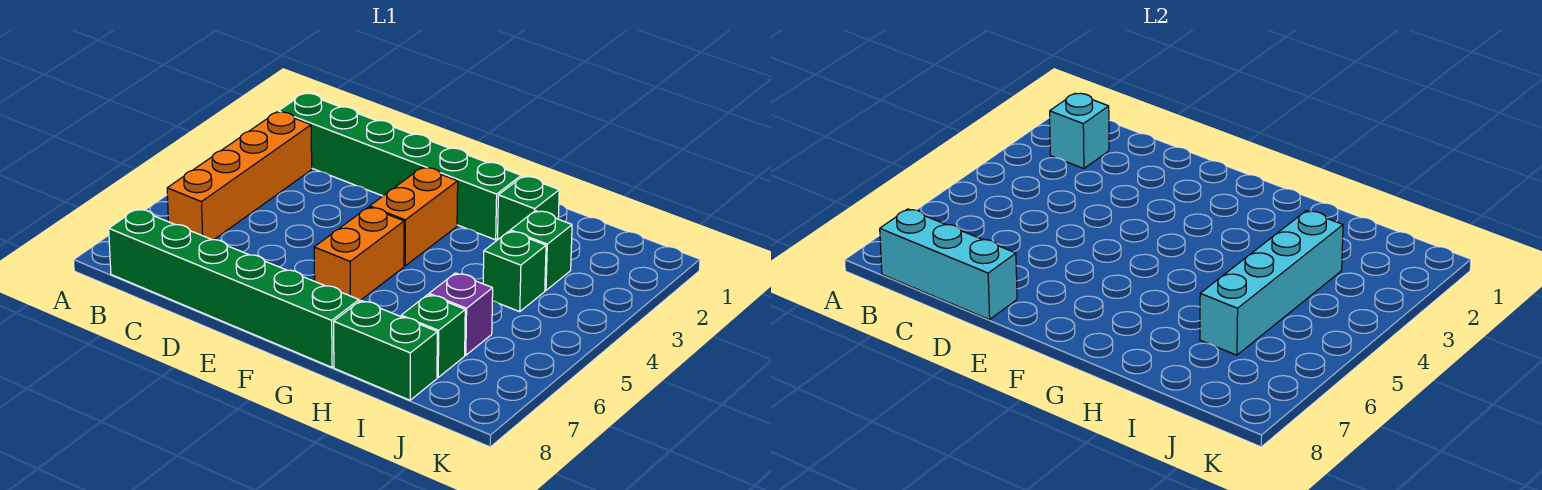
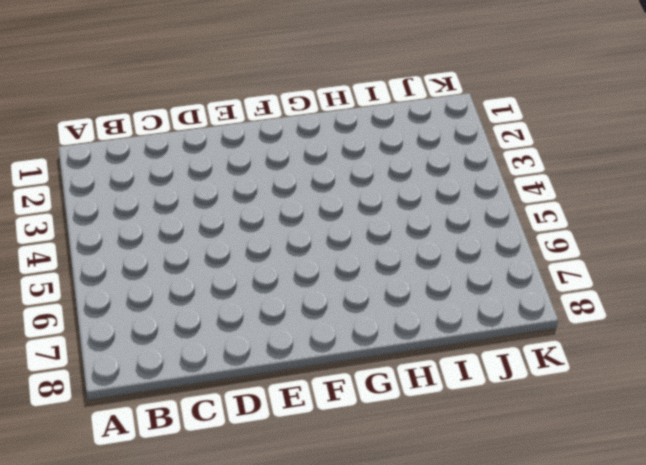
none -> green brick B2:G2 level 1
none -> orange brick B3:B6 level 1
none -> green brick B8:G8 level 1

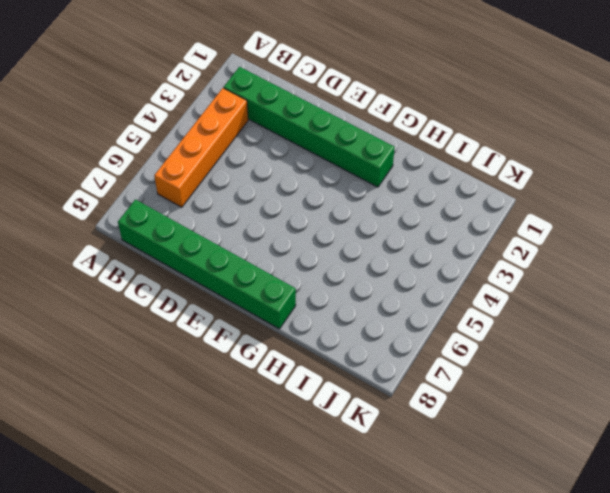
none -> orange brick F3:F4 level 1
none -> orange brick F5:F6 level 1
none -> green brick H2 level 1

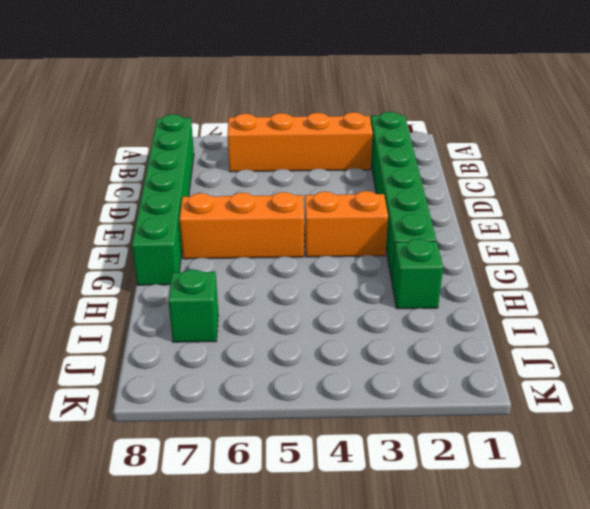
orange brick F5:F7 level 1 -> orange brick F5:F6 level 1
none -> green brick H8:I8 level 1
none -> green brick I3 level 1
none -> green brick I4 level 1

